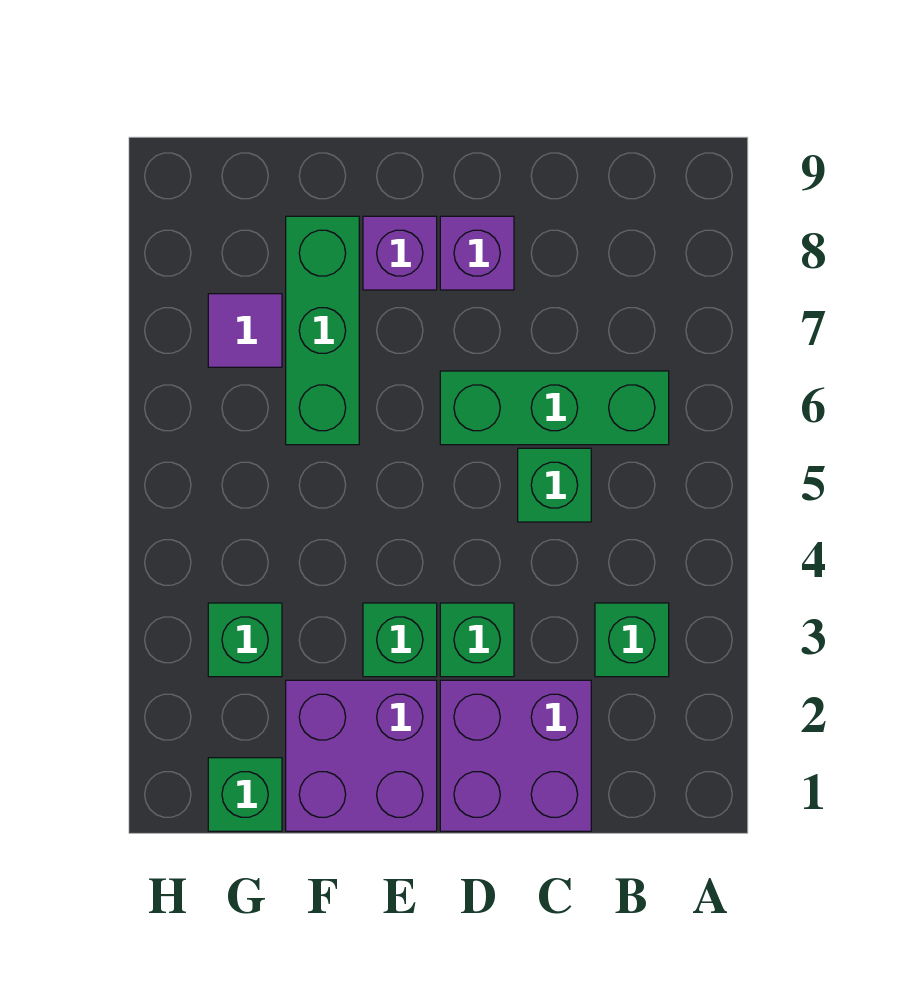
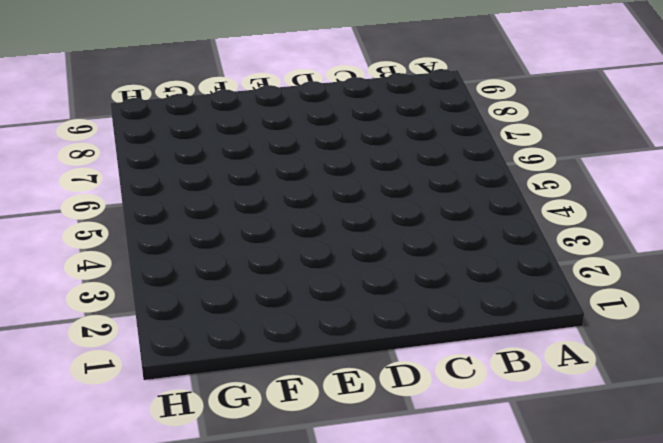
none -> green brick B3 level 1
none -> green brick B6:D6 level 1
none -> purple brick C1:D2 level 1

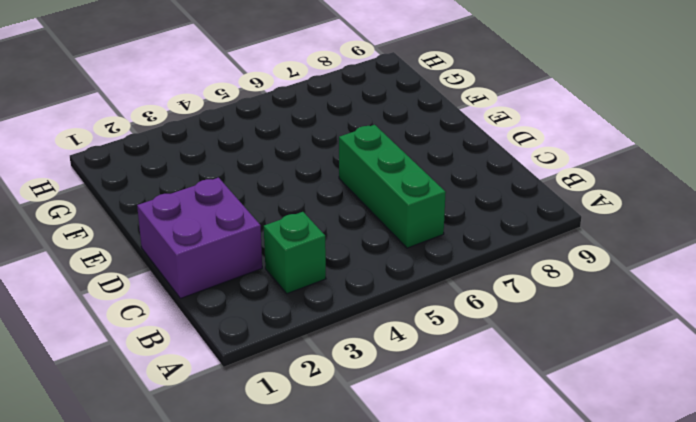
none -> green brick C5 level 1
none -> green brick D3 level 1
none -> purple brick D8 level 1

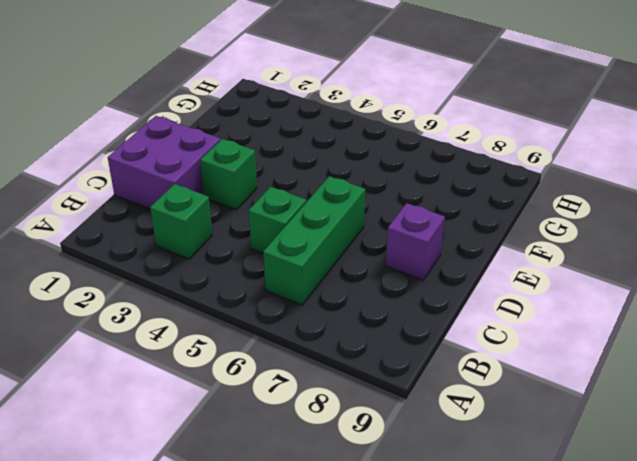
none -> purple brick E1:F2 level 1
none -> green brick E3 level 1
none -> purple brick E8 level 1

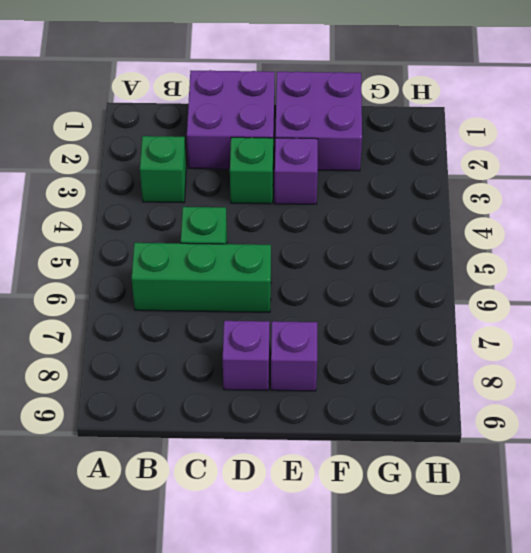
purple brick E3 level 1 -> green brick E3 level 1
none -> green brick F6:F8 level 1
none -> green brick G1 level 1
none -> green brick G3 level 1

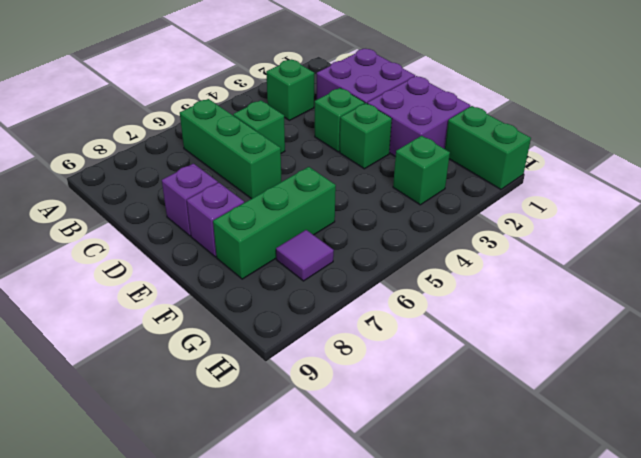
green brick G1:H1 level 1 -> green brick G1 level 1

